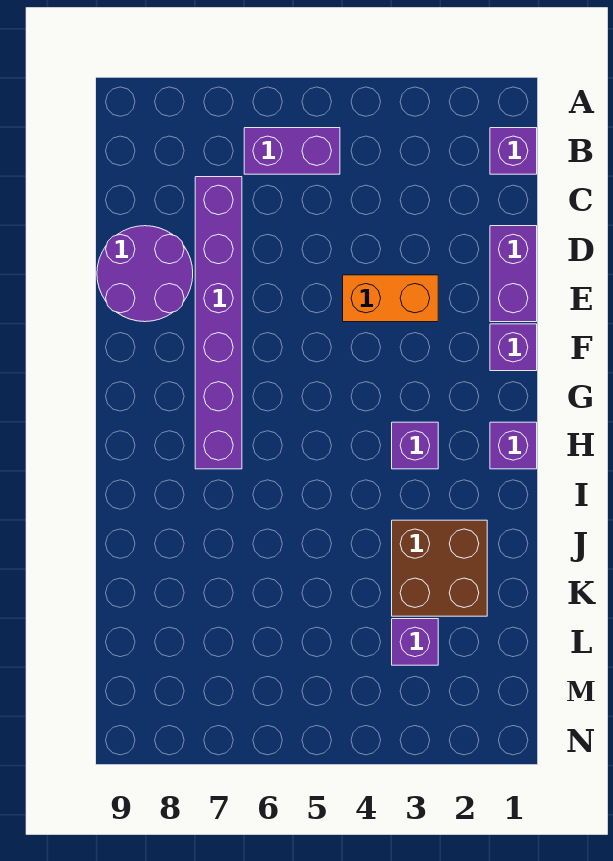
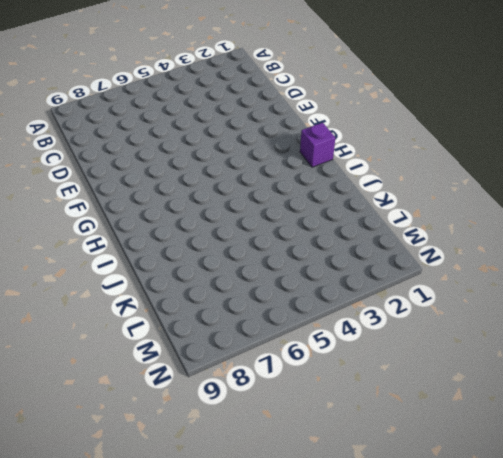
none -> purple brick B1 level 1
none -> purple brick B5:B6 level 1

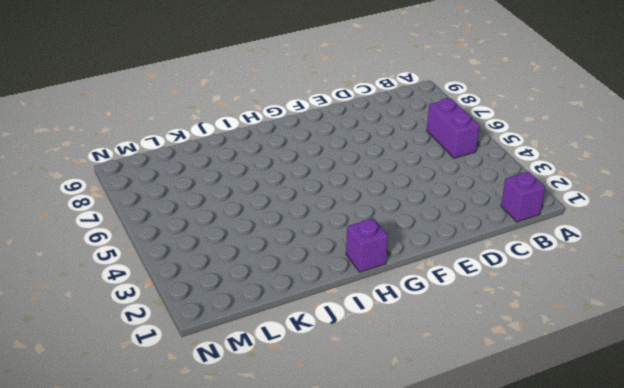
none -> purple brick C7:H7 level 1
none -> purple brick D1:E1 level 1

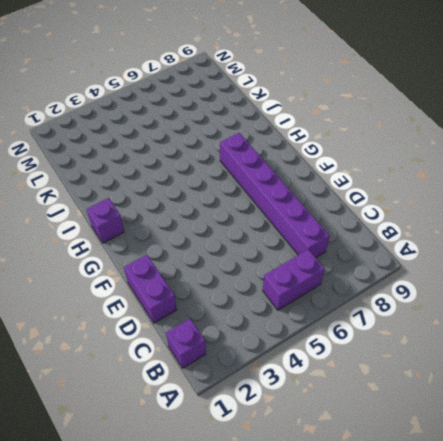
none -> purple round brick D8:E9 level 1
none -> orange brick E3:E4 level 1

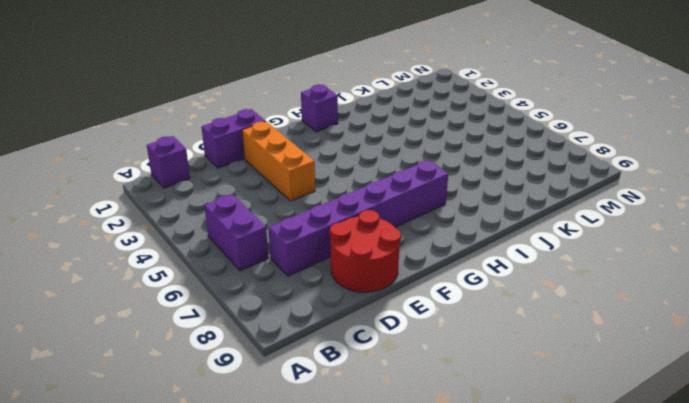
red round brick D8:E9 level 1 -> purple round brick D8:E9 level 1
orange brick E2:E4 level 1 -> orange brick E3:E4 level 1
none -> purple brick F1 level 1
none -> purple brick H3 level 1

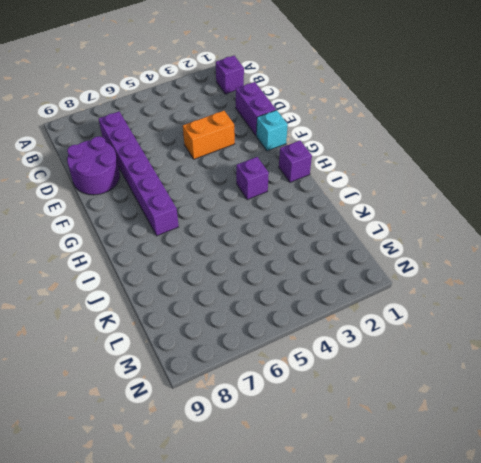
cyan brick F1 level 1 -> purple brick F1 level 1
none -> purple brick B5:B6 level 1
none -> brown brick J2:K3 level 1

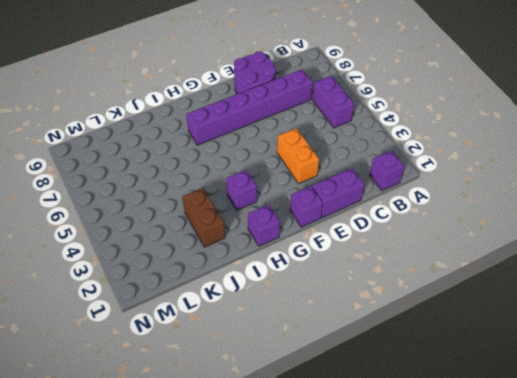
brown brick J2:J3 level 1 -> brown brick J2:K3 level 1
none -> purple brick L3 level 1

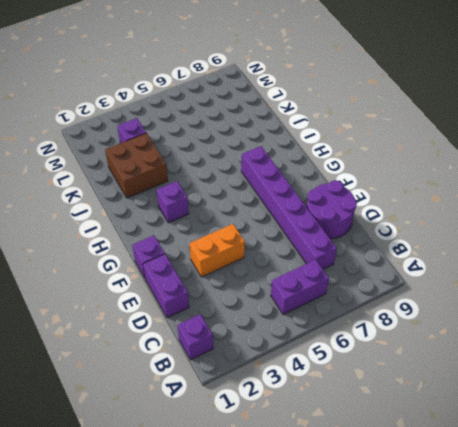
none -> purple brick H1 level 1

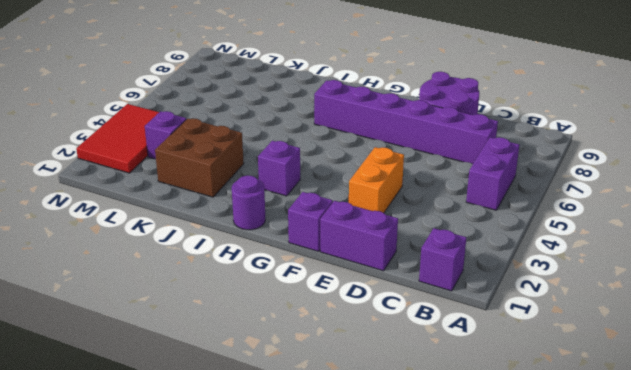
purple round brick H1 level 1 -> purple brick H1 level 1
red tile M2:N4 level 1 -> none

